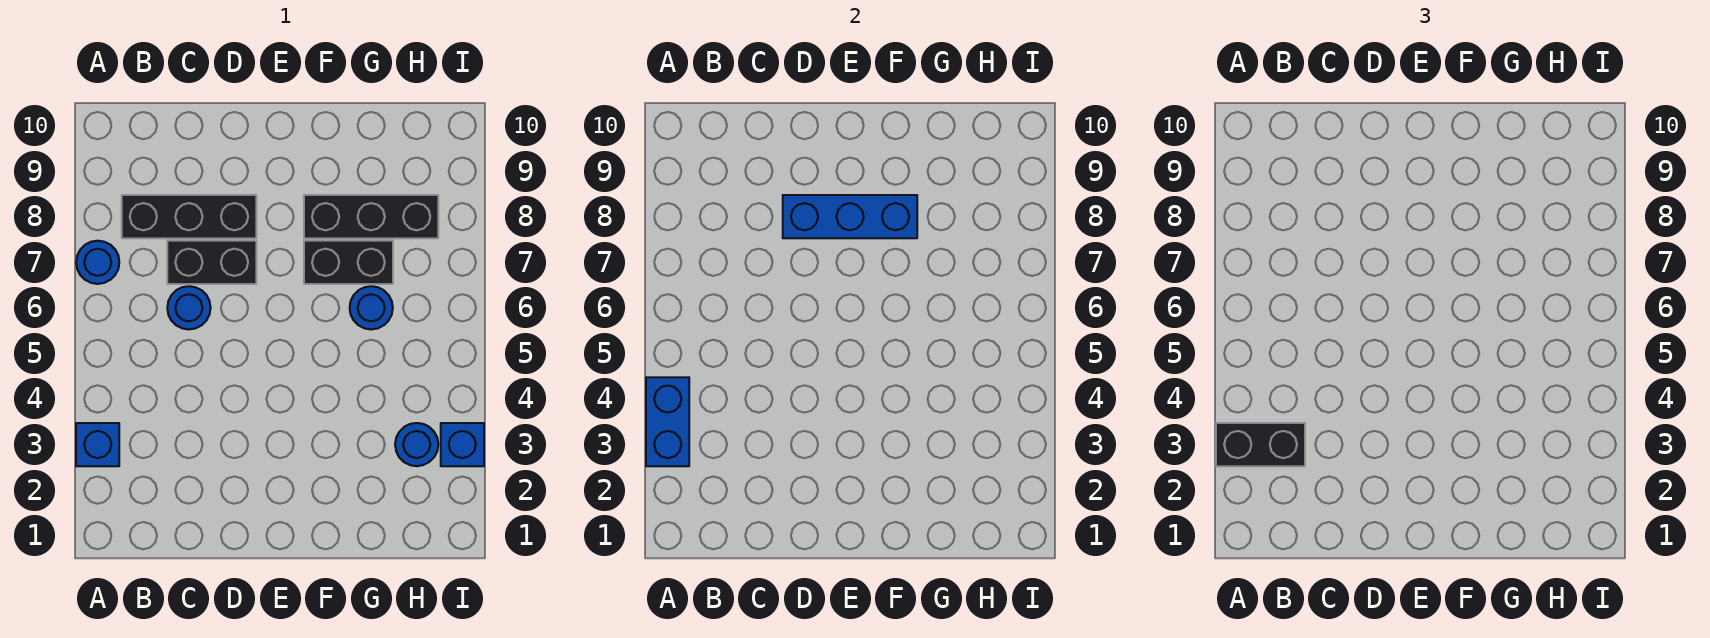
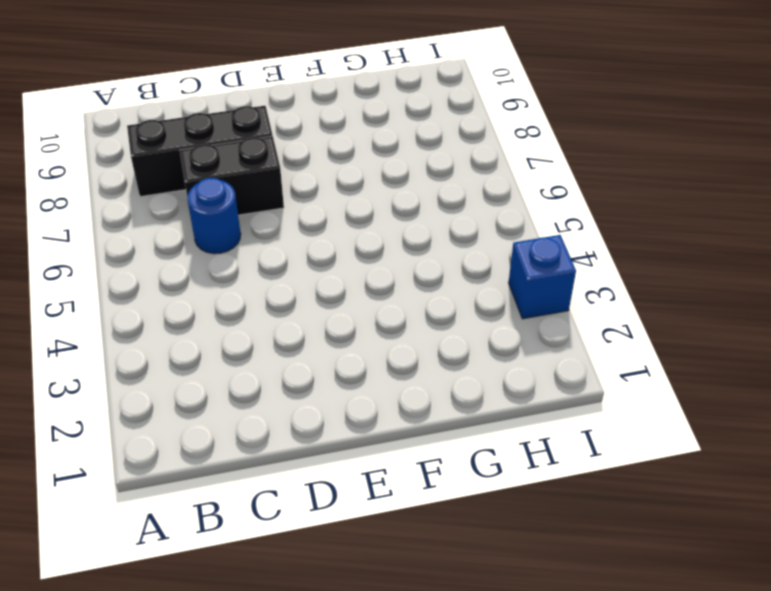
none -> blue brick A3 level 1
none -> blue round brick A7 level 1
none -> black brick F7:G7 level 1

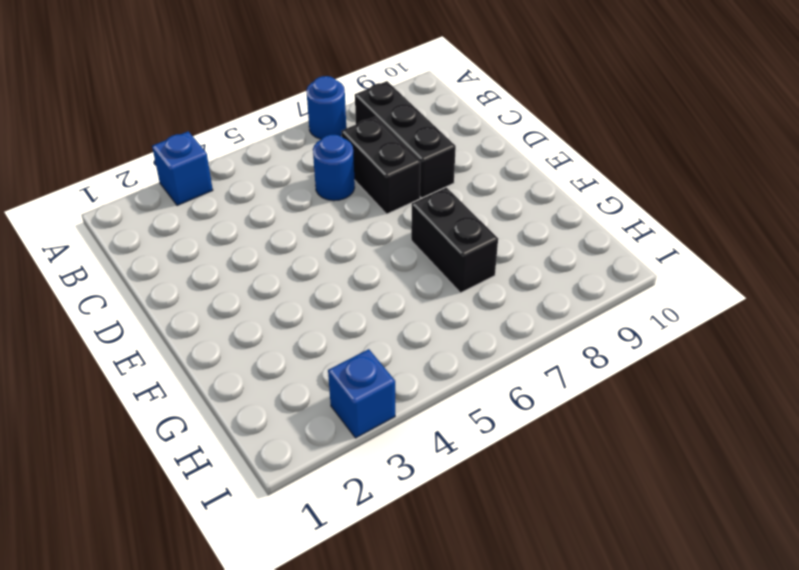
none -> black brick F8:H8 level 1
none -> blue round brick G6 level 1
none -> blue round brick H3 level 1

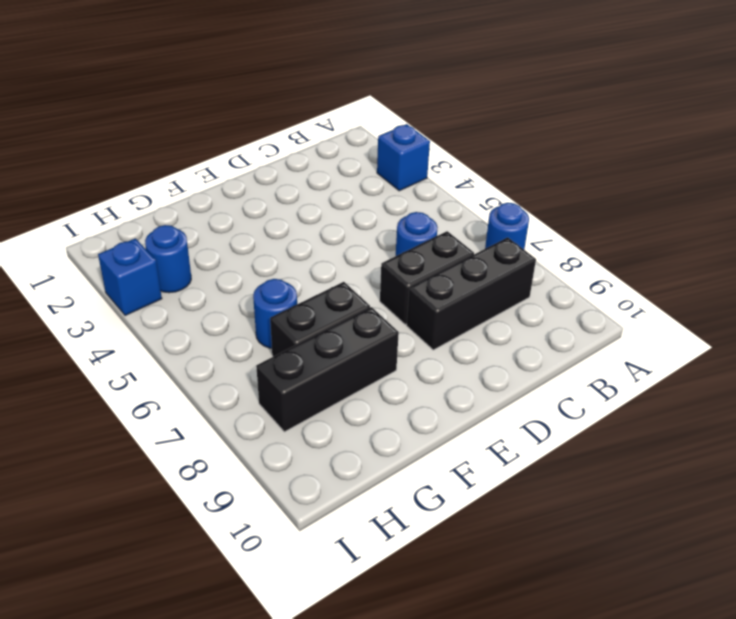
none -> blue brick A3:A4 level 2
none -> blue brick D8:F8 level 2
none -> black brick A3:B3 level 3

